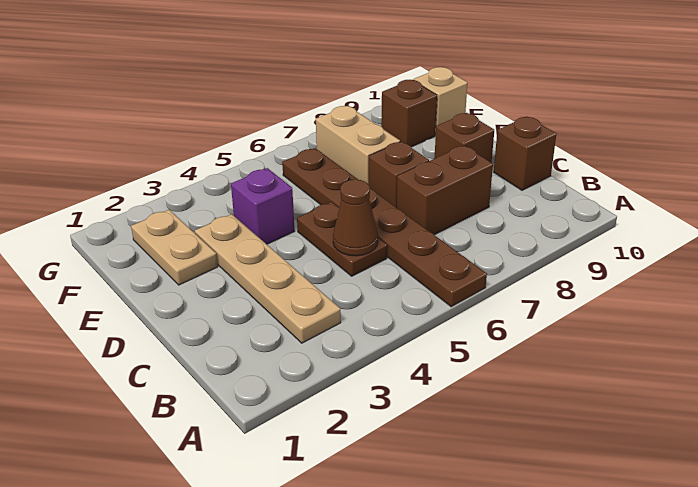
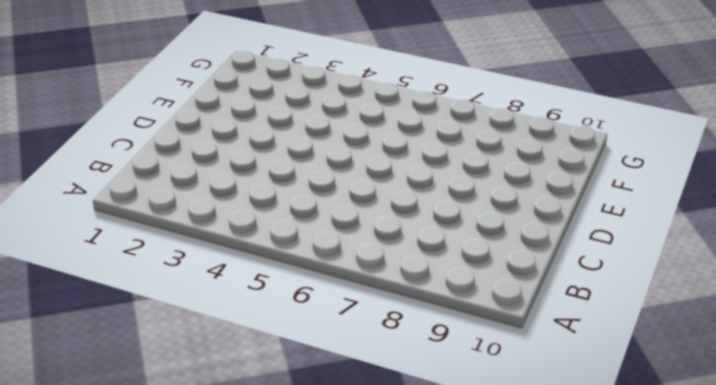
none -> brown plate A6:F6 level 1
none -> tan plate B3:E3 level 1
none -> brown plate C5:D5 level 1

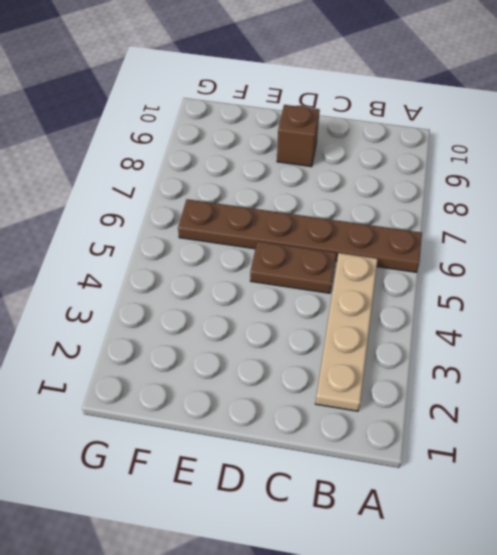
tan plate B2:B5 level 1 -> tan plate B3:E3 level 1
none -> brown brick C7:C8 level 1
none -> brown brick C10 level 1
none -> brown brick D7 level 1

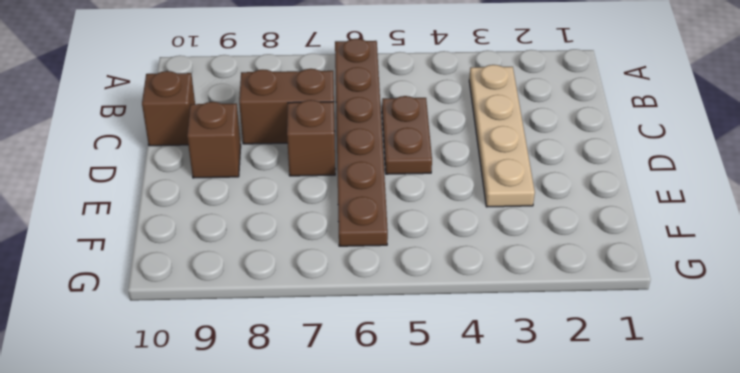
none -> tan plate E2:F2 level 1
none -> purple brick E4 level 1
none -> tan brick E7:F7 level 1

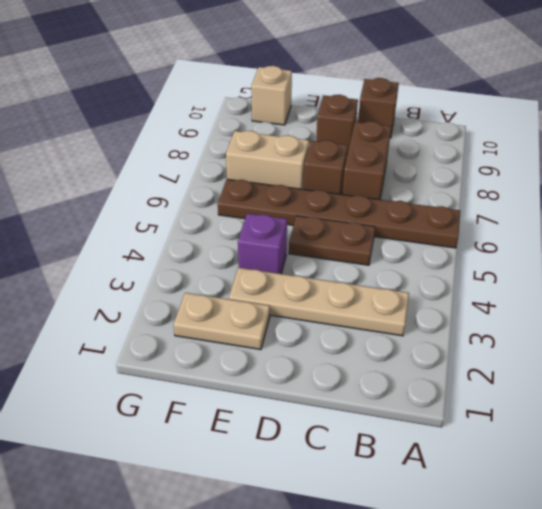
none -> brown brick F9 level 1
none -> brown cone C5 level 2

